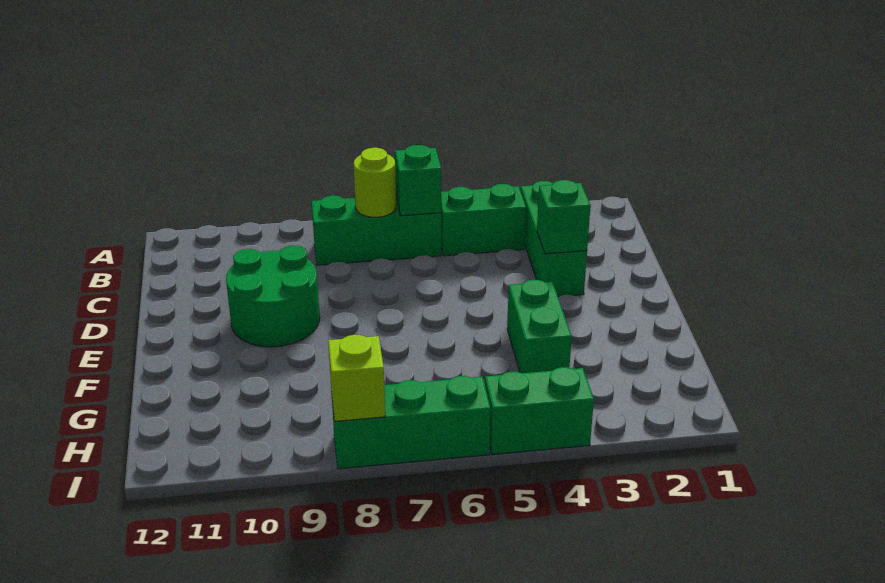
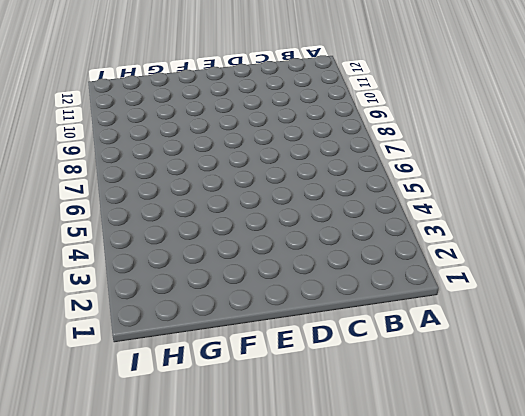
none -> green brick B3:D3 level 1
none -> green brick B4:B5 level 1

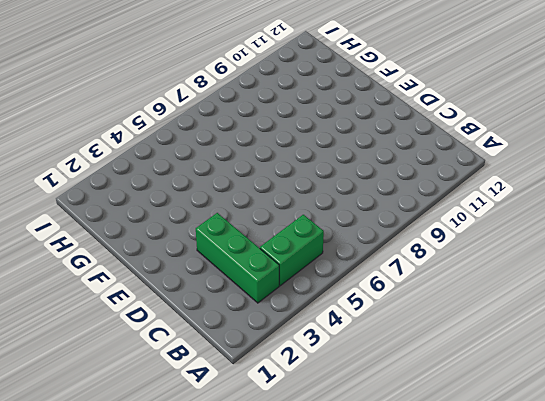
none -> green brick B6:B8 level 1
none -> green round brick D9:E10 level 1

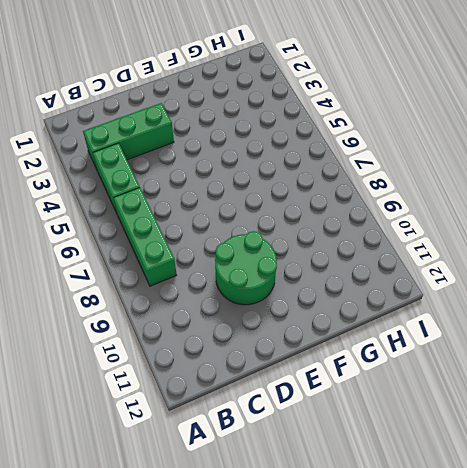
none -> green brick F4:G4 level 1
none -> green brick I4:I5 level 1

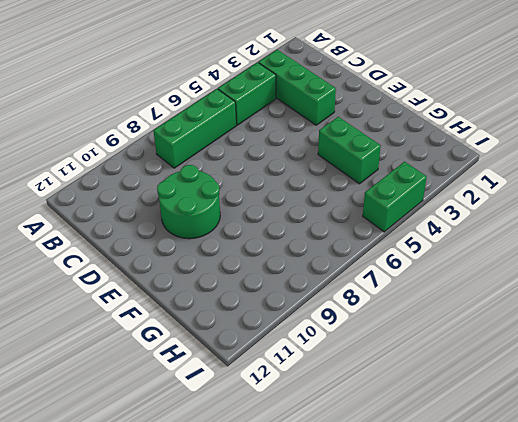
none -> green brick I6:I8 level 1
none -> green brick B6 level 2

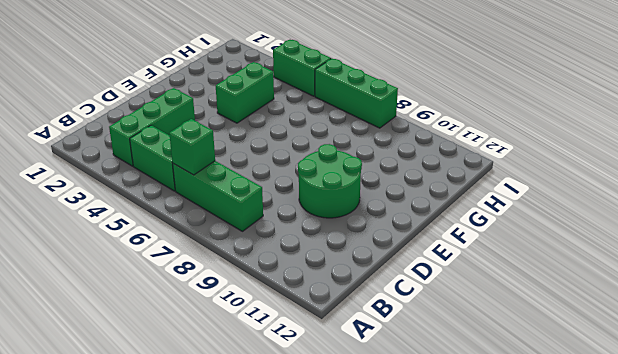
none -> lime round brick B7 level 2
none -> green brick D3 level 2

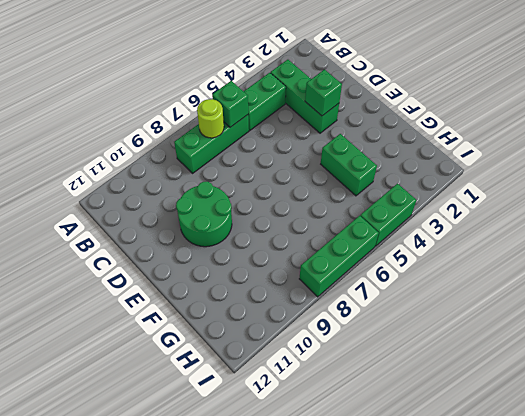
none -> lime brick I8 level 2

